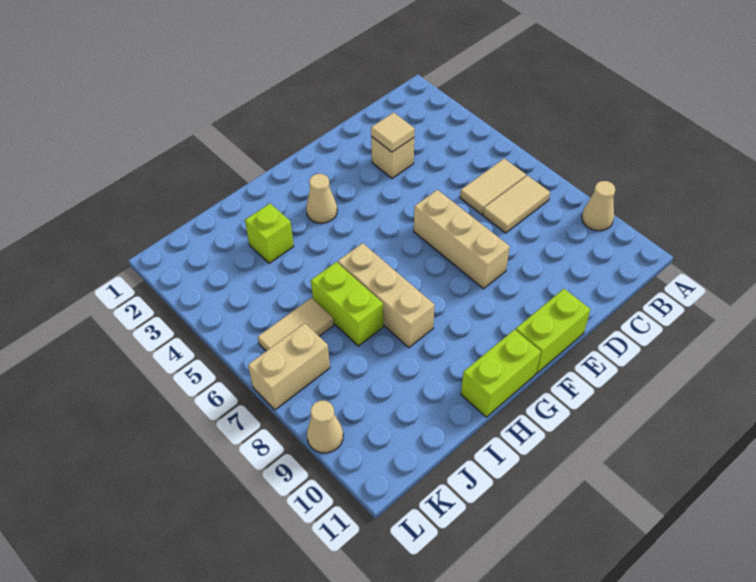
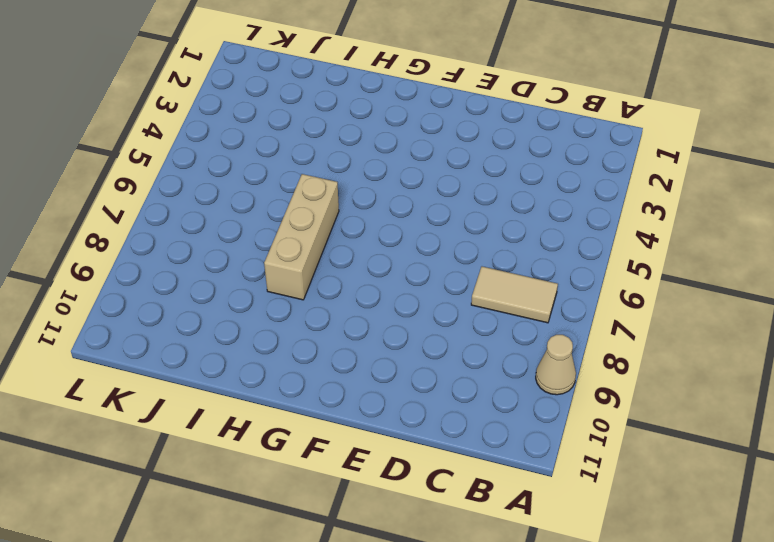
none -> tan tile B6:C6 level 1
none -> tan brick D3 level 1
none -> tan brick E6:E8 level 1

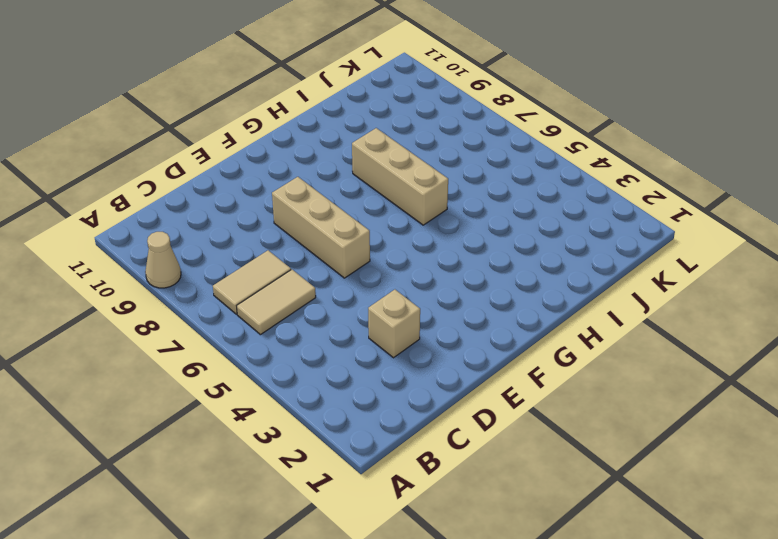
none -> lime brick E11:F11 level 1
none -> tan cone G3 level 1
none -> lime brick G11:H11 level 1

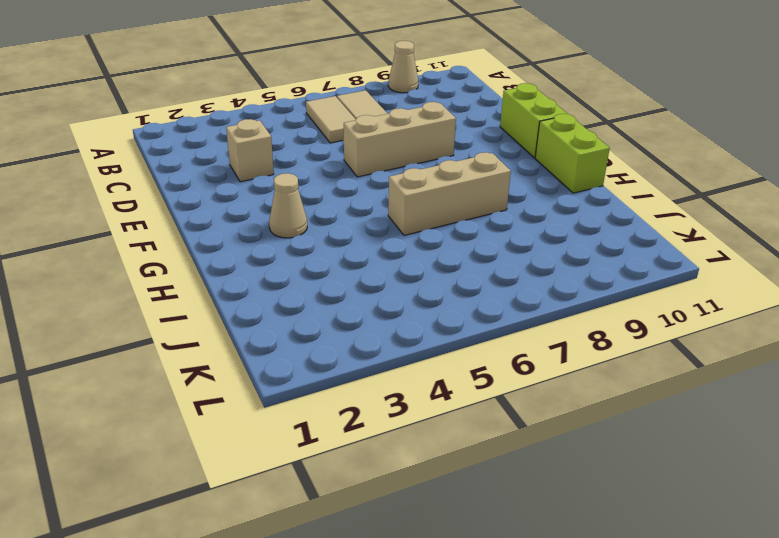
none -> lime brick I3 level 1
none -> lime brick I6:I7 level 1
none -> tan tile J6:K6 level 1

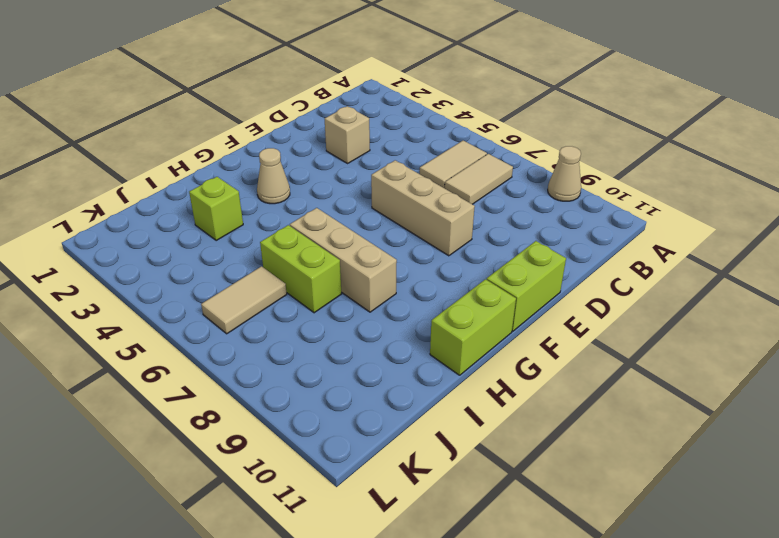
none -> tan brick K7:L7 level 1
none -> tan cone L9 level 1
none -> tan tile D3 level 2

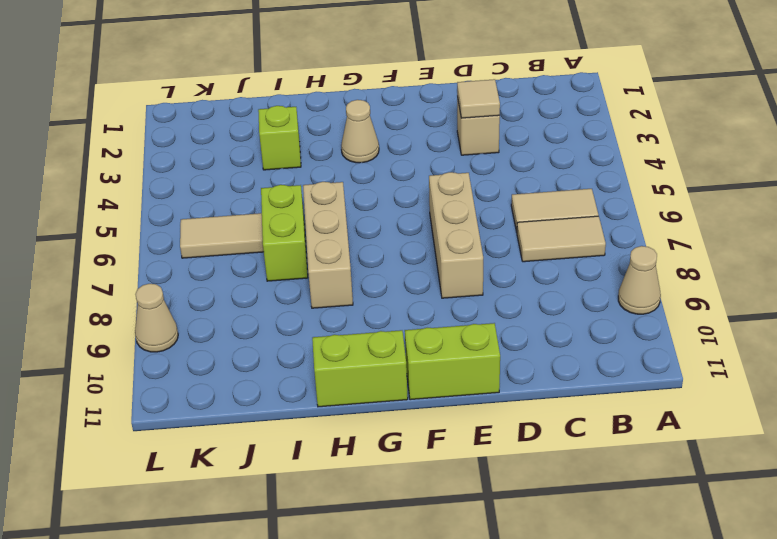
none -> tan brick K7:L7 level 1

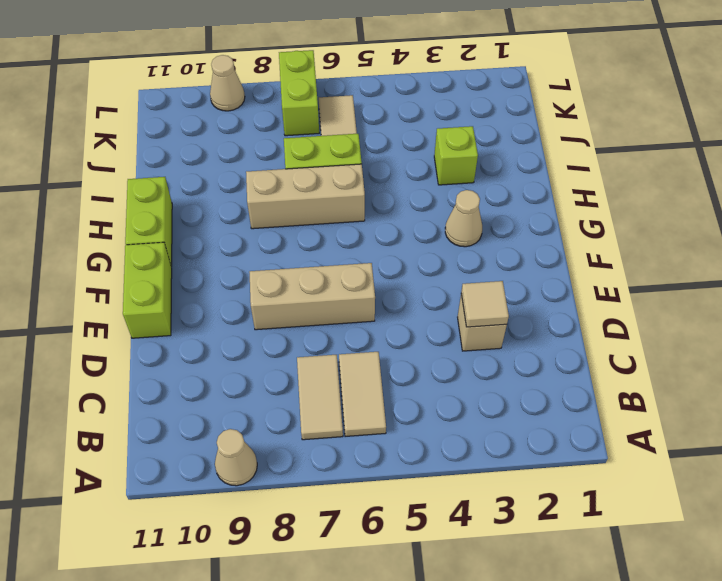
lime brick K7:L7 level 1 -> tan brick K7:L7 level 1

